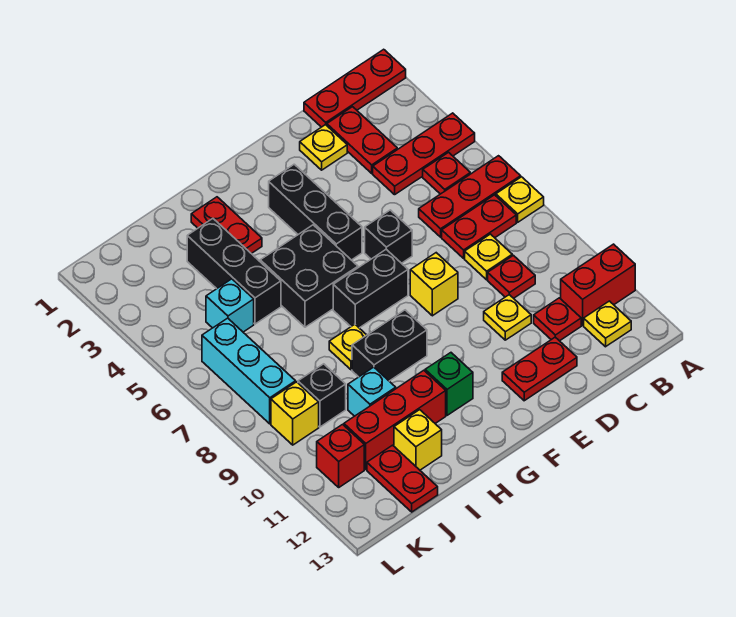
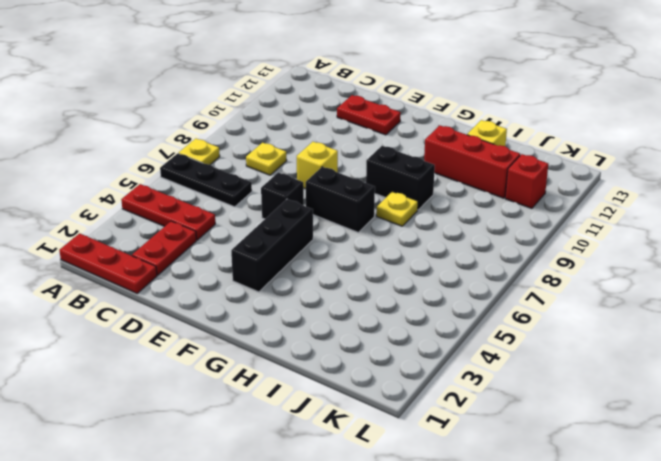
black plate A6:C6 level 1 -> red plate A6:C6 level 1
none -> red brick A11:B11 level 1
none -> red plate B5 level 1
none -> red plate B7:C7 level 1
none -> yellow plate B12 level 1

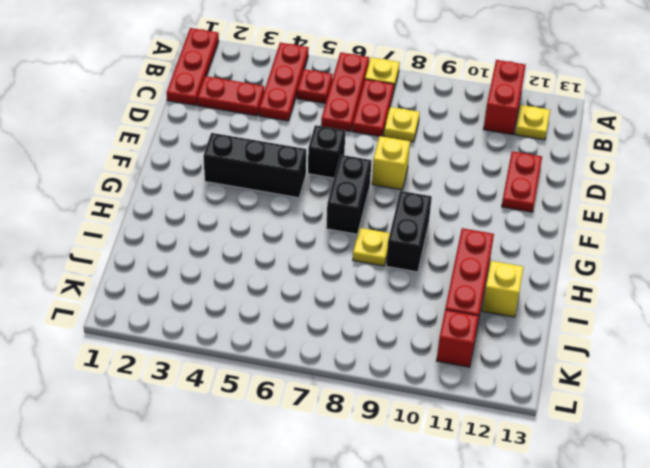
none -> red plate C9 level 1
none -> red plate C11 level 1
none -> yellow plate D2 level 1
none -> yellow plate D10 level 1

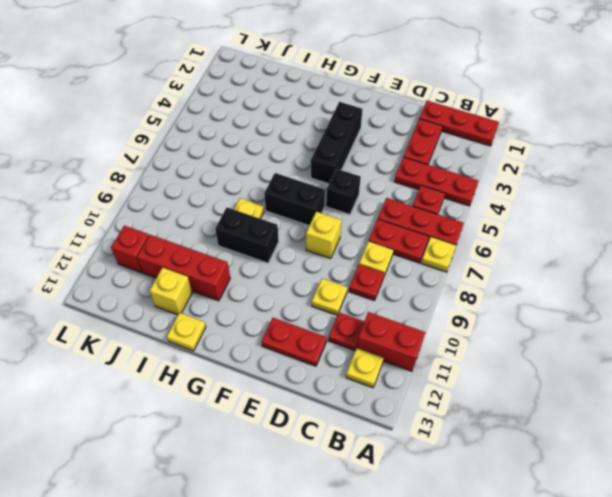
yellow plate H13 level 1 -> yellow plate D2 level 1
none -> black brick G5:H6 level 1
none -> green brick G11 level 1
none -> red plate H2:H3 level 1
none -> black brick I3:I5 level 1

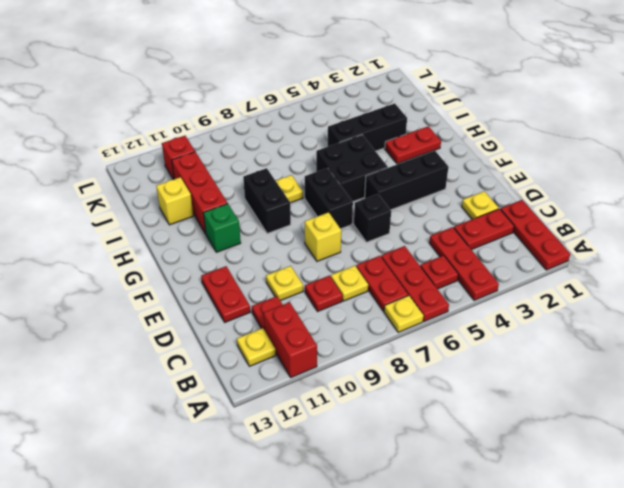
none -> cyan brick I10 level 1
none -> cyan brick J5 level 1
none -> black brick J9 level 1
none -> red plate J12:J13 level 1

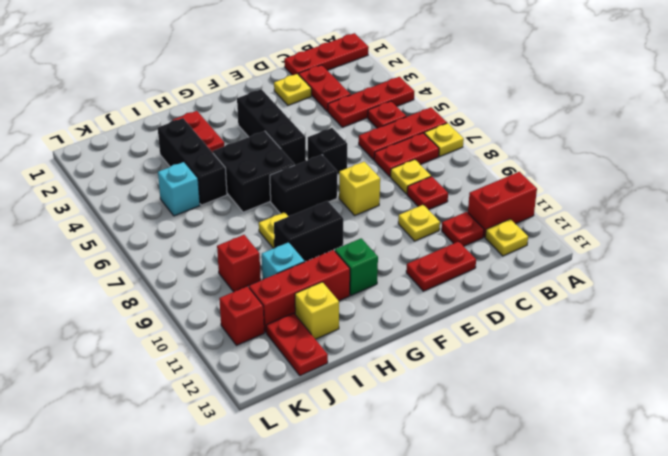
red brick J9 level 1 -> black brick J9 level 1
none -> cyan brick K6:K8 level 1
none -> yellow brick K9 level 1

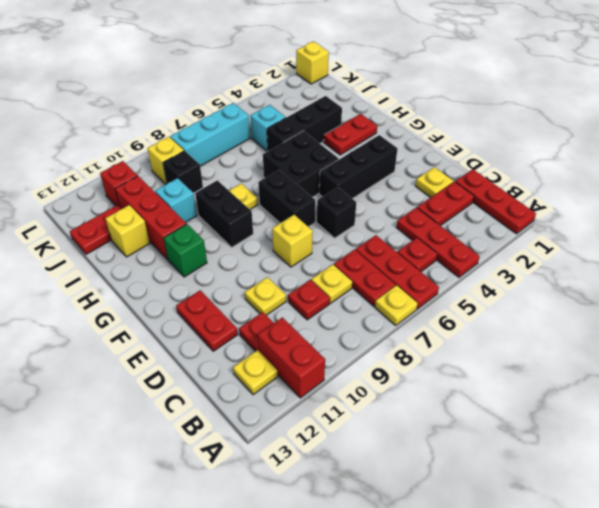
yellow brick L1 level 1 -> none

